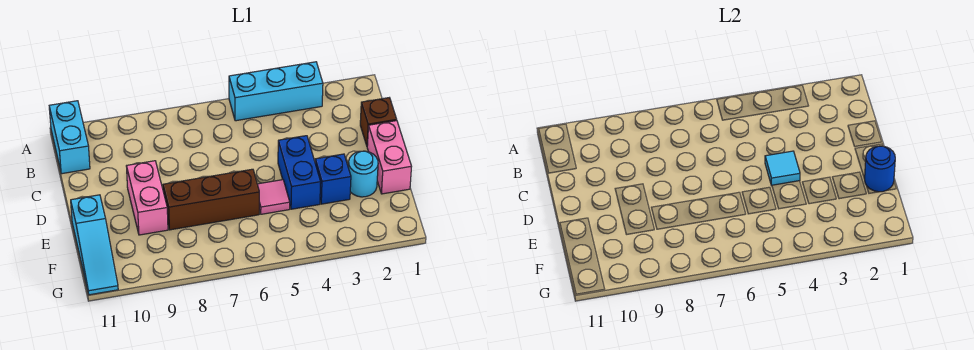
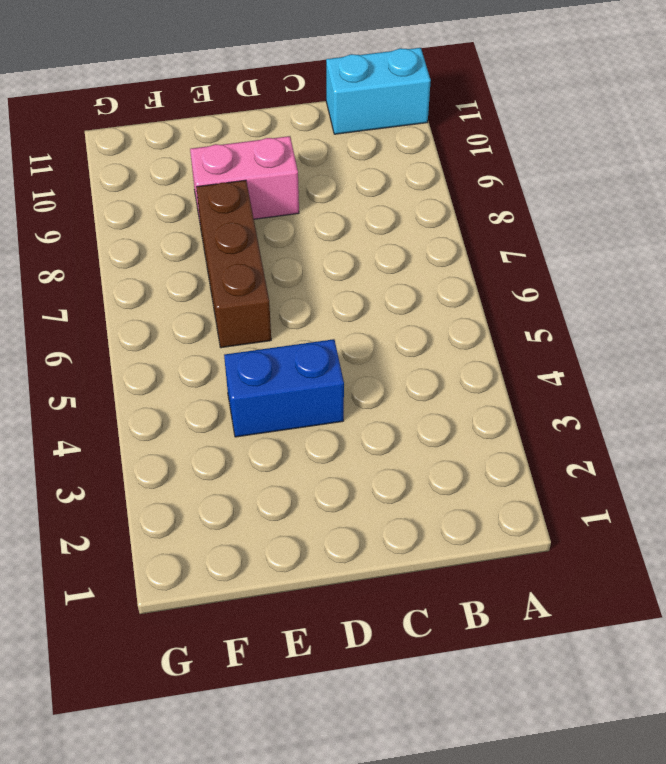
none -> cyan brick A3:A5 level 1
none -> brown brick C1 level 1
none -> pink brick D1:E1 level 1

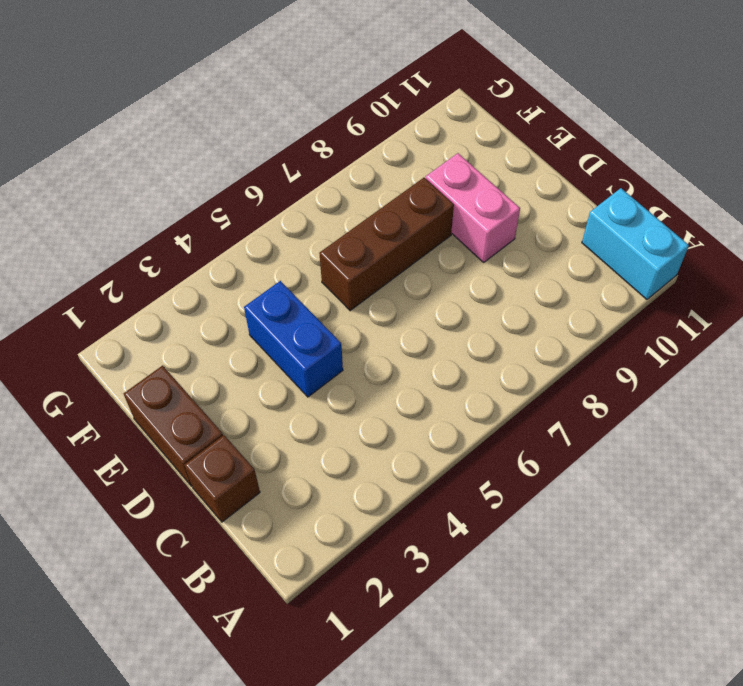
brown brick D1:E1 level 1 -> pink brick D1:E1 level 1
none -> cyan brick A3:A5 level 1
none -> cyan round brick E2 level 1
none -> blue brick E3 level 1

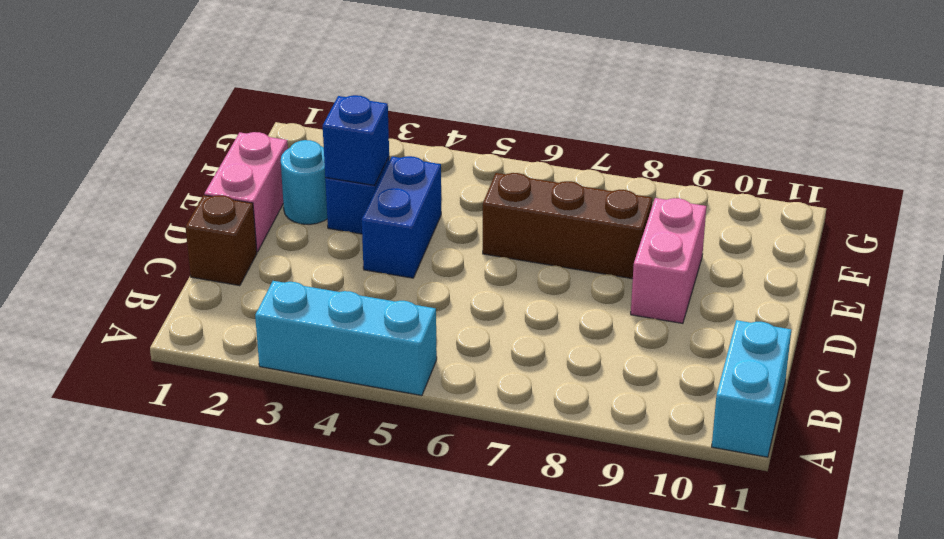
blue brick E3 level 2 -> none
none -> pink tile E5 level 1
none -> cyan slope E11:G11 level 1 top E
none -> cyan tile D4 level 2

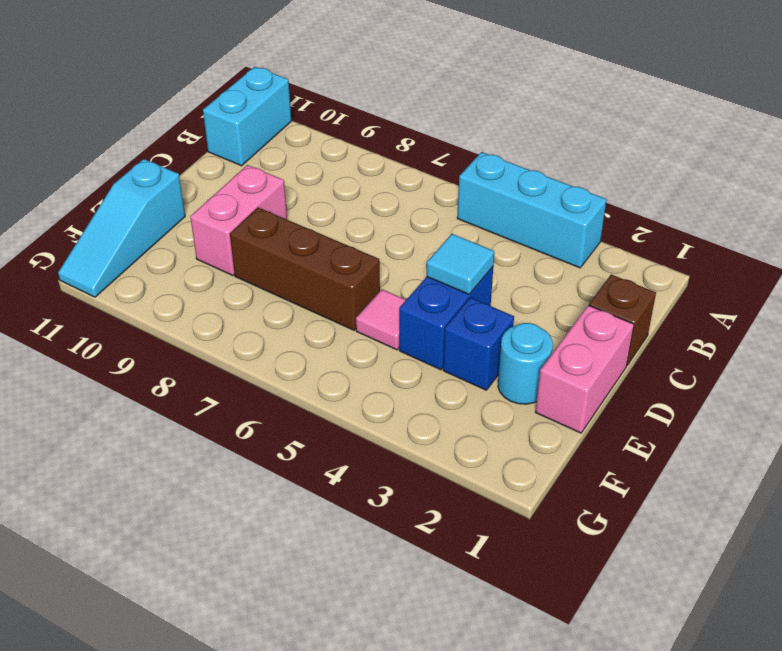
none -> blue round brick E1 level 2

